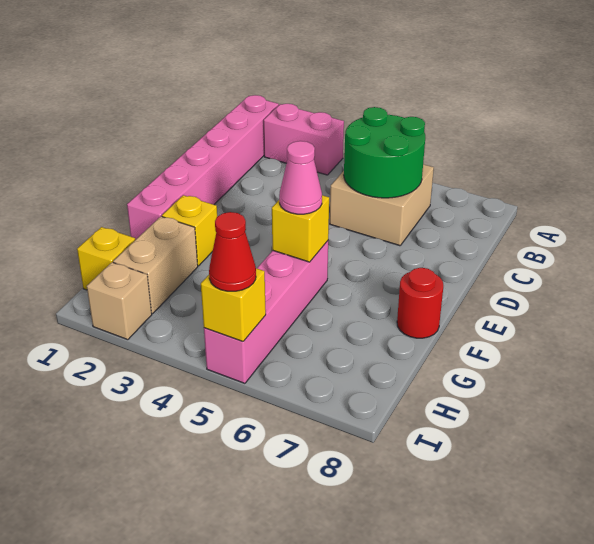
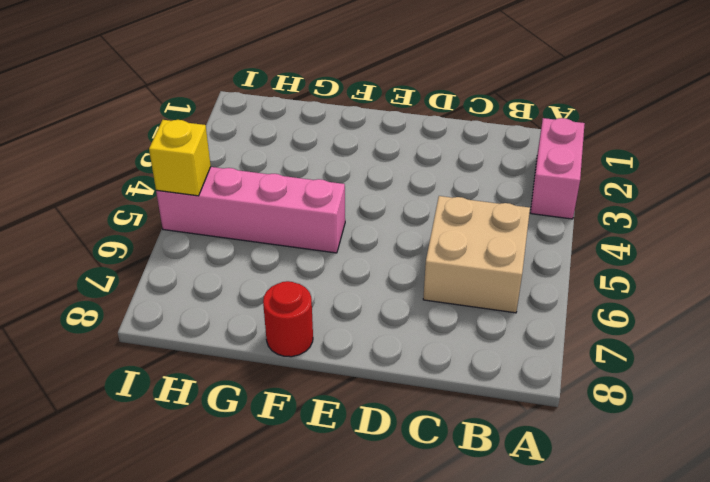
none -> pink brick A1:F1 level 1
none -> yellow brick F2 level 1
none -> tan brick G2:H2 level 1

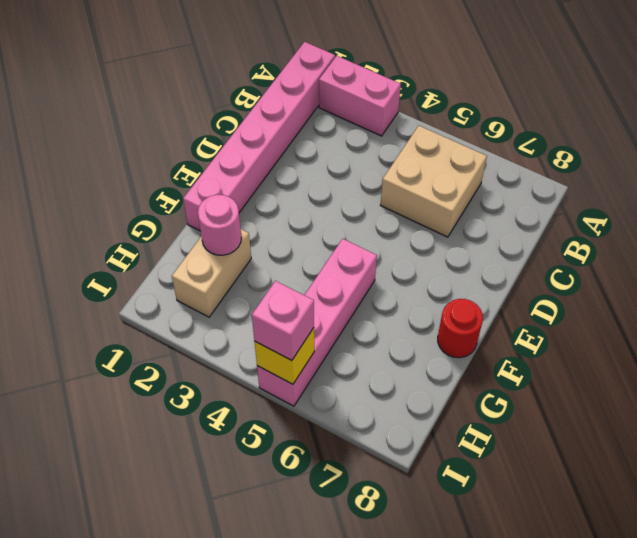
pink round brick G2 level 2 -> none
pink brick I5 level 3 -> red cone I5 level 3
none -> yellow brick F2 level 1
none -> yellow brick H1 level 1
none -> tan brick I2 level 1

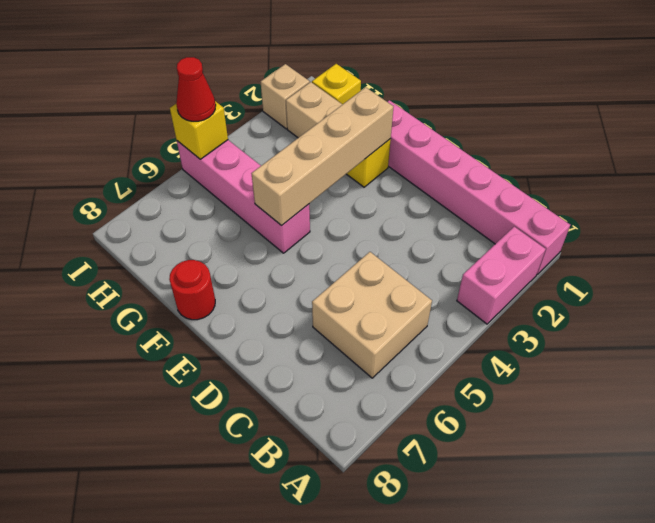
tan brick F2:F5 level 2 -> yellow brick F5 level 2
none -> green round brick B5:C6 level 2
none -> pink cone F5 level 3

